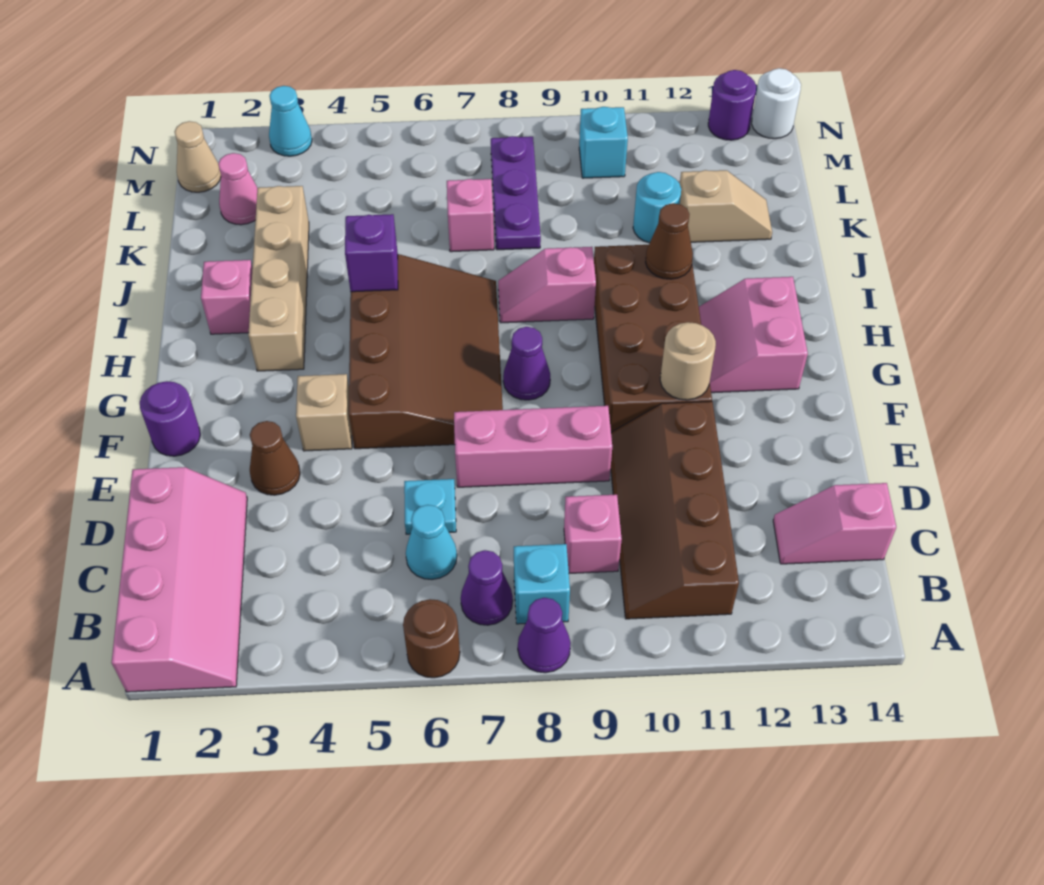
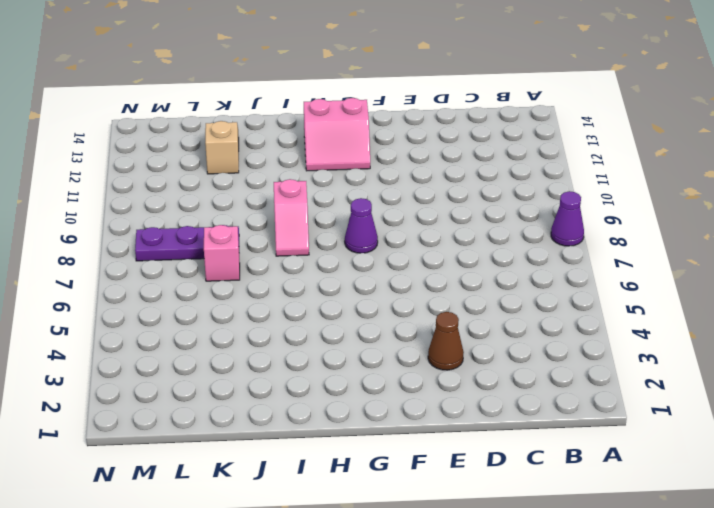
none -> pink slope A1:D2 level 1 top 1
none -> brown round brick A6 level 1
none -> purple cone B7 level 1
none -> cyan brick B8 level 1

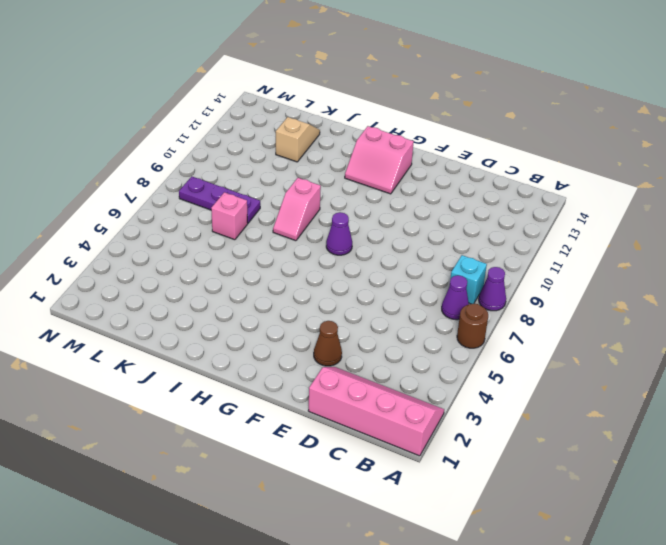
none -> brown slope B10:E11 level 1 top 11
none -> cyan cone C6 level 1
none -> pink brick C9 level 1
none -> pink slope C13:C14 level 1 top 14

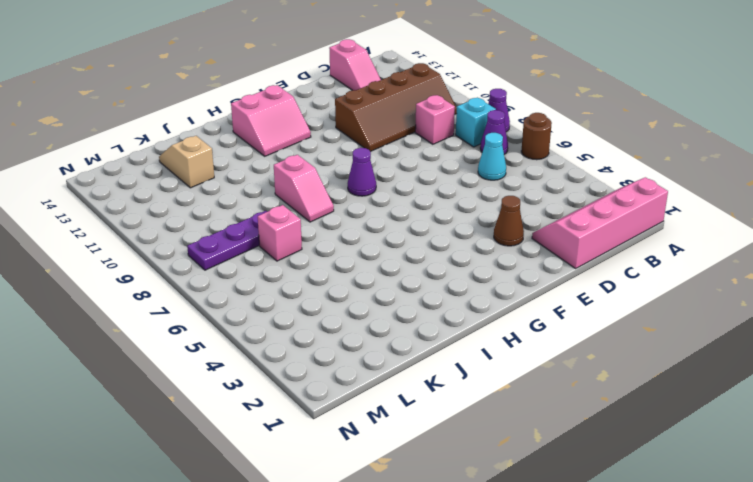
none -> cyan plate D6 level 1
none -> pink brick E7:E9 level 1
none -> purple round brick F1 level 1
none -> tan brick F4 level 1

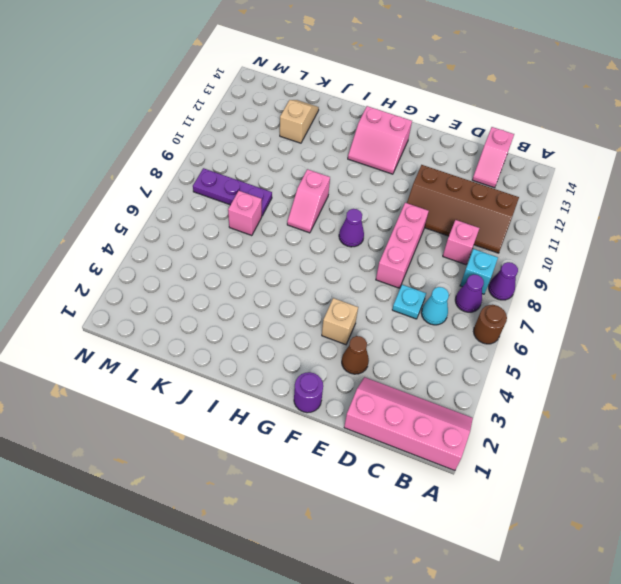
none -> brown slope F5:I7 level 1 top 5
none -> brown brick F10:I11 level 1
none -> tan brick H3:K3 level 1
none -> pink brick I2 level 1

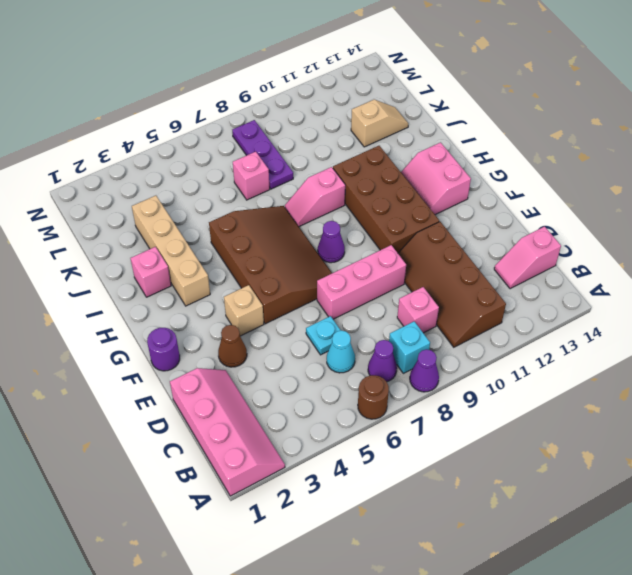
none -> cyan round brick K11 level 1
none -> pink cone L2 level 1
none -> tan cone M1 level 1
none -> cyan brick M10 level 1

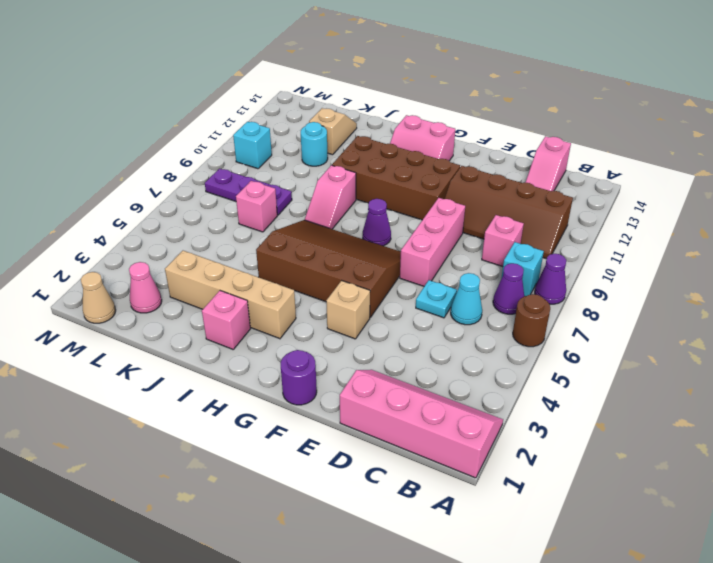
none -> brown cone E3 level 1
none -> cyan cone N3 level 1
none -> purple round brick N13 level 1
none -> white round brick N14 level 1

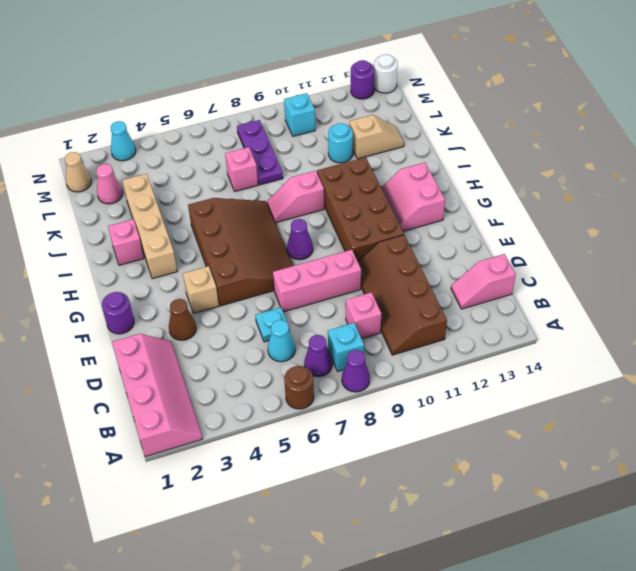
none -> tan round brick F11 level 2
none -> purple brick I5 level 2
none -> brown cone I11 level 2

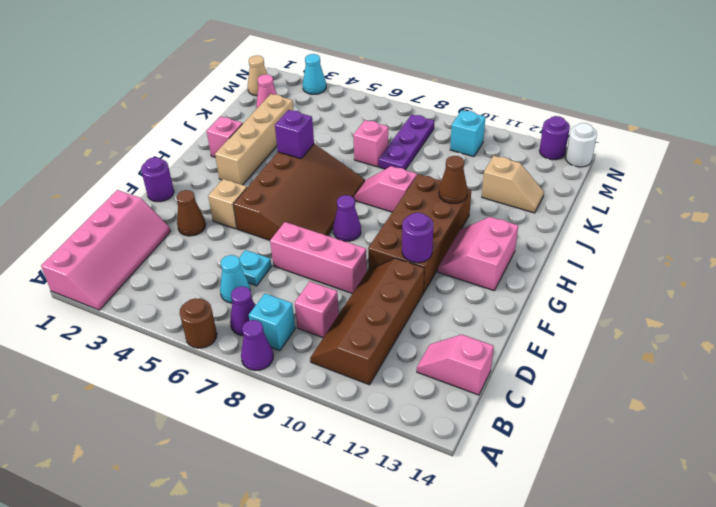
purple round brick F11 level 2 -> tan round brick F11 level 2
none -> cyan round brick K11 level 1

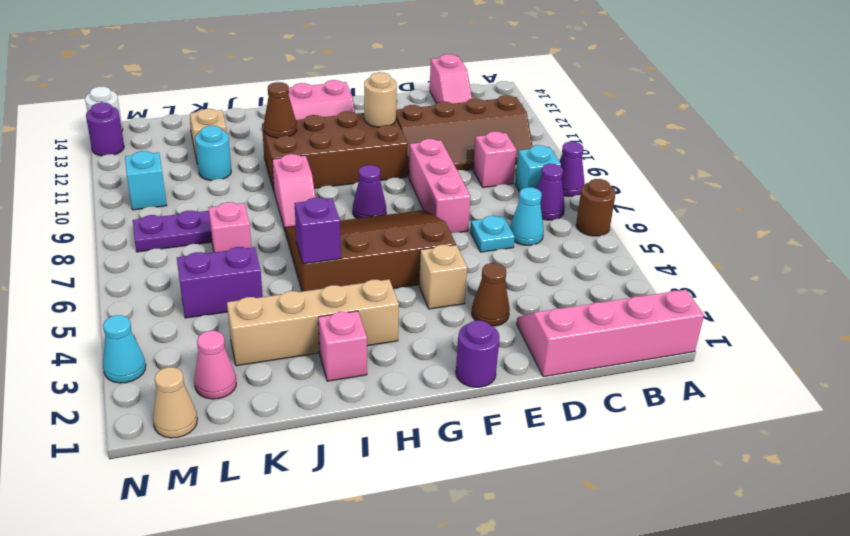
purple brick K5:L5 level 1 -> none

